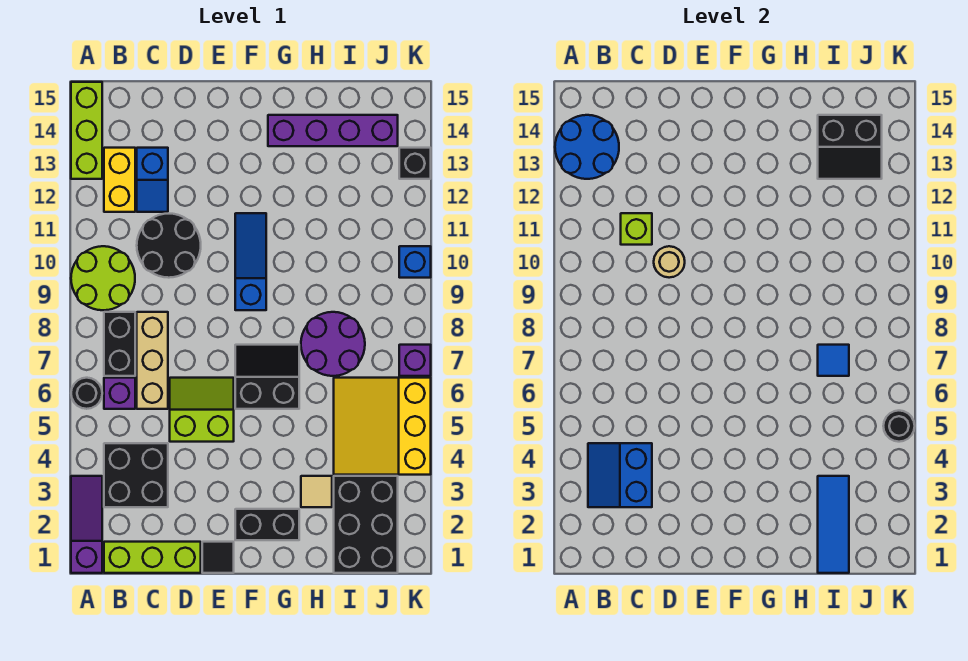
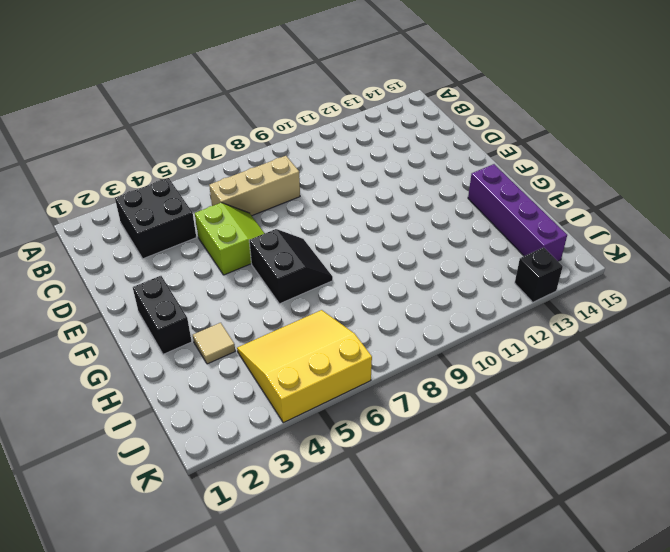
none -> purple slope A1:A3 level 1 top 1
none -> black round brick A6 level 1
none -> lime round brick A9:B10 level 1
none -> lime brick A13:A15 level 1

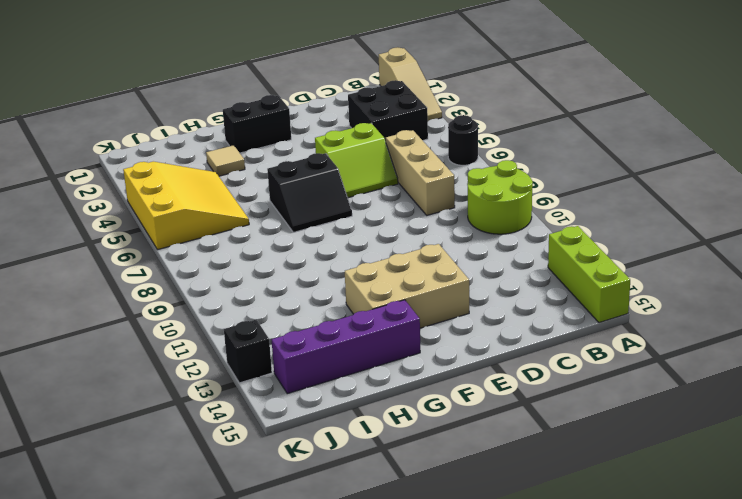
tan slope A1:A3 level 1 top 1 -> purple slope A1:A3 level 1 top 1
tan brick E12:G13 level 1 -> none
none -> lime brick B1:D1 level 1
none -> purple brick B6 level 1
none -> black brick B7:B8 level 1
none -> yellow brick B12:B13 level 1

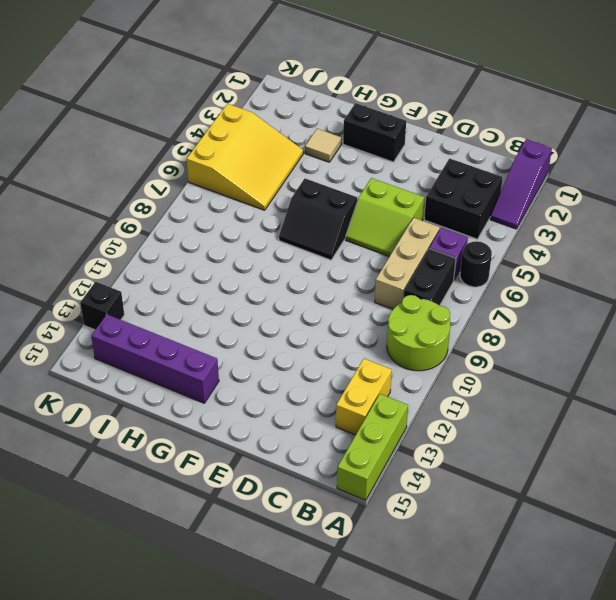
none -> lime brick B1:D1 level 1
none -> black round brick C10:D11 level 1
none -> blue slope C12:C13 level 1 top 13
none -> black tile E1 level 1

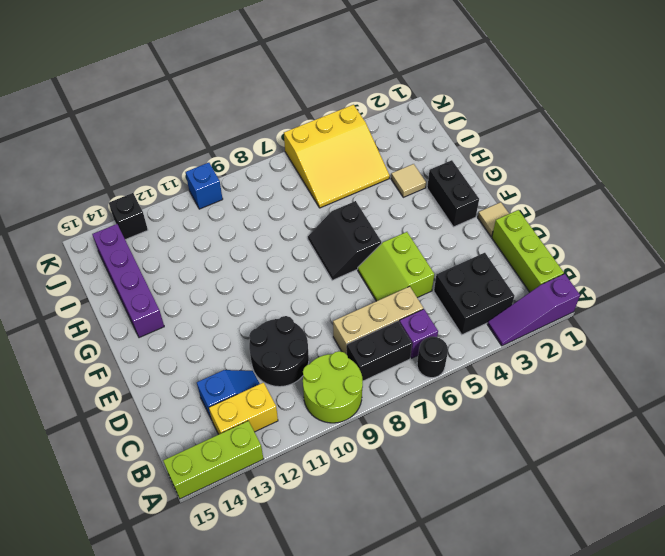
tan tile E1 level 1 -> black tile E1 level 1
none -> blue slope F9:F11 level 1 top 9
none -> purple round brick H7:I8 level 1
none -> black brick I1:J3 level 1
none -> purple brick K7 level 1

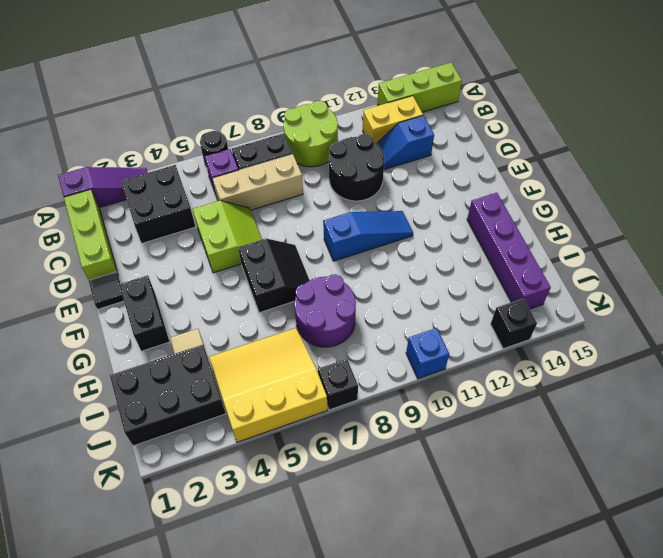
black brick K7 level 1 -> purple brick K7 level 1
none -> blue round brick A13:B14 level 2
none -> blue slope B3:C4 level 2 top C
none -> lime brick C11 level 2
none -> tan round brick D10 level 2

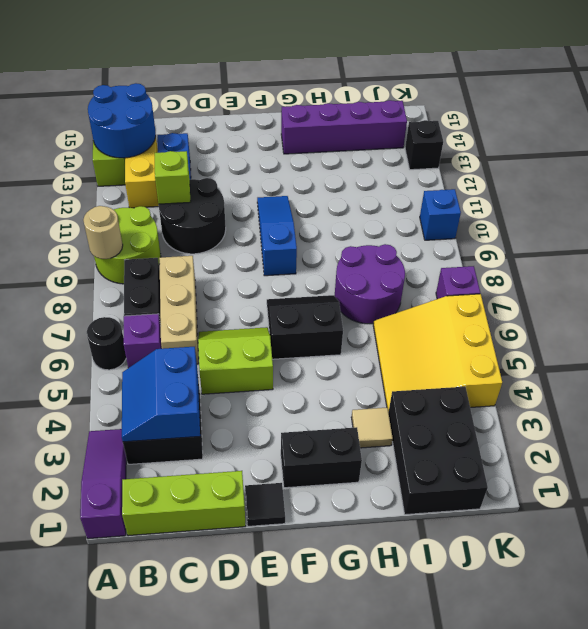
tan round brick A9 level 2 -> tan round brick D10 level 2
none -> blue tile I1:I3 level 2
none -> blue tile I7 level 2
none -> black slope I13:J14 level 2 top 14
none -> black round brick K5 level 2

